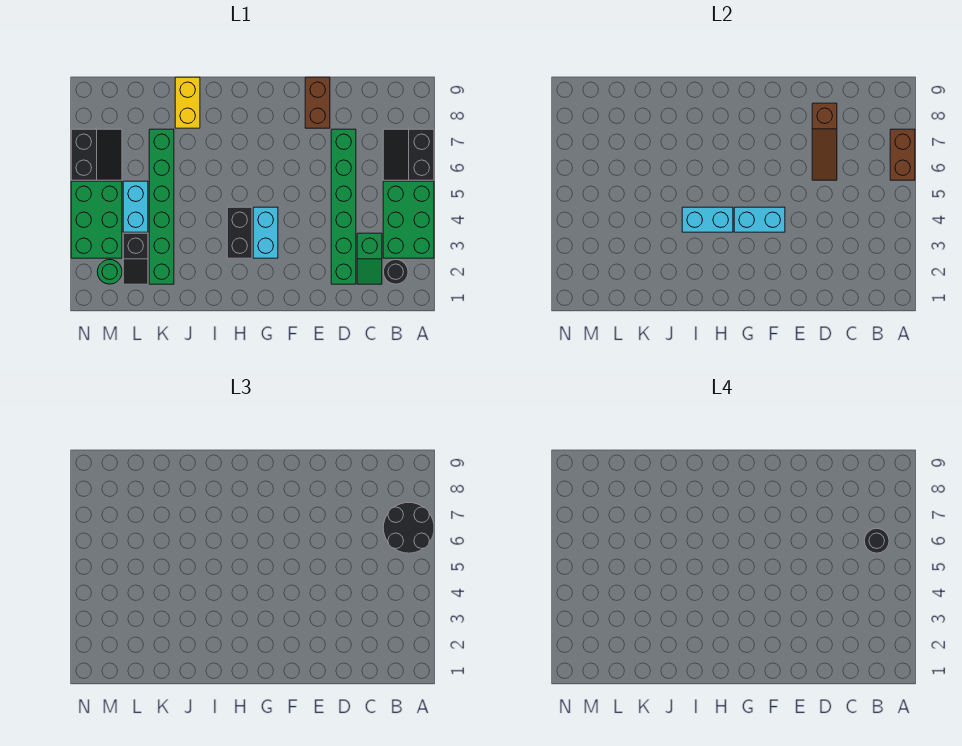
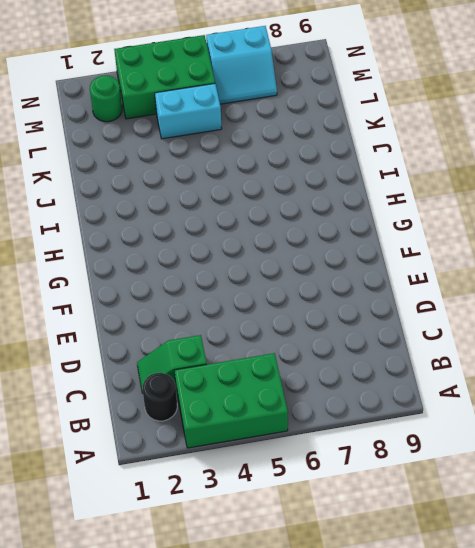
cyan slope M6:N7 level 1 top N -> black slope M6:N7 level 1 top N
none -> black slope A6:B7 level 1 top A
none -> green brick D2:D7 level 1
none -> brown brick E8:E9 level 1

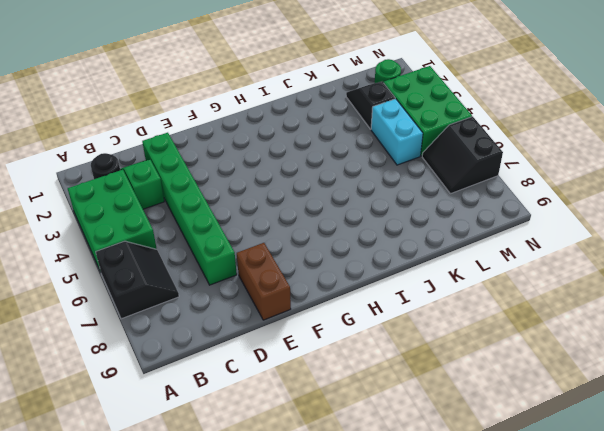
none -> cyan brick G3:G4 level 1
none -> black brick H3:H4 level 1
none -> yellow brick J8:J9 level 1

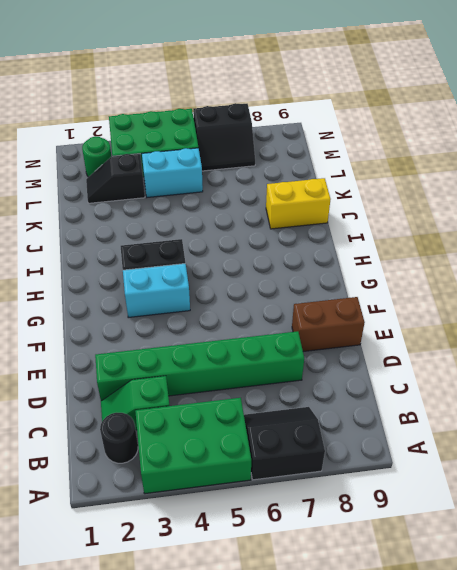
none -> green brick K2:K7 level 1
none -> brown brick A6:A7 level 2
none -> brown slope D6:D8 level 2 top 8

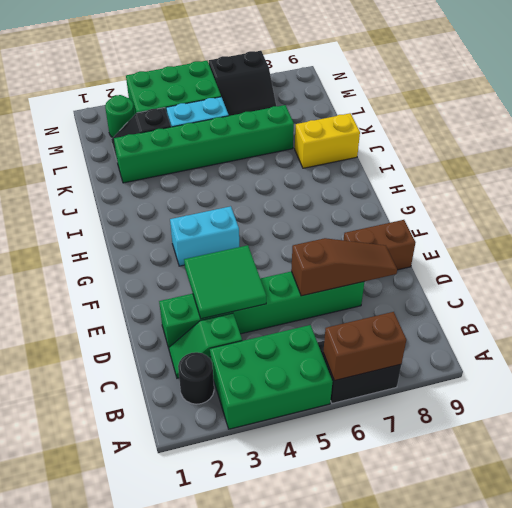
green tile D3:E4 level 2 -> none
brown slope D6:D8 level 2 top 6 -> brown slope D6:D8 level 2 top 8
none -> black brick H3:H4 level 1
none -> cyan brick F4:G4 level 2
none -> cyan brick H4:I4 level 2

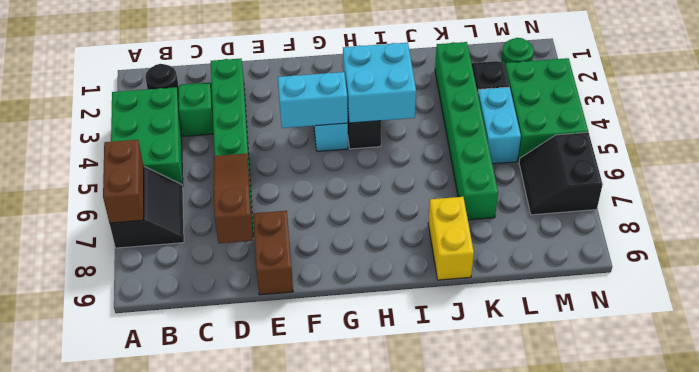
cyan brick H3:I4 level 2 -> cyan brick H4:I4 level 2
none -> black round brick A6:B7 level 3
none -> black round brick B6 level 4

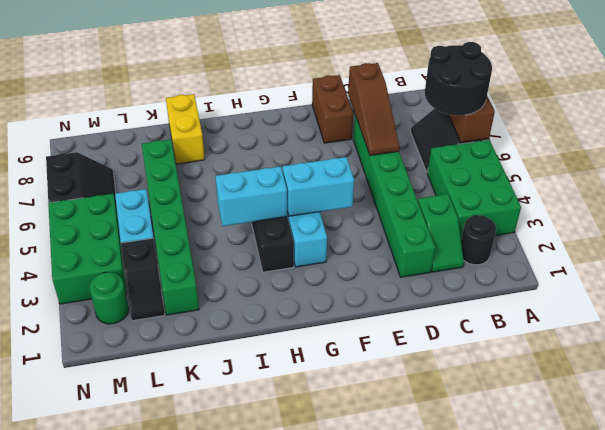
none -> black round brick B6 level 4

